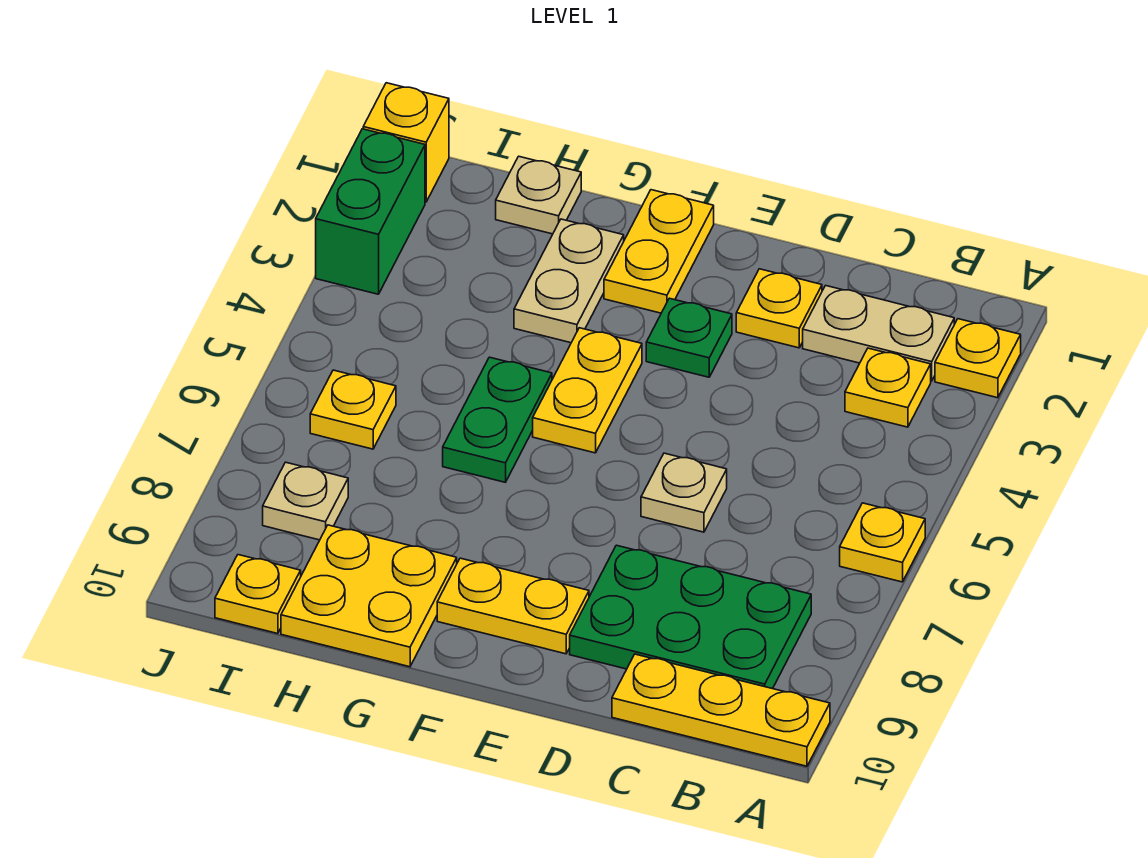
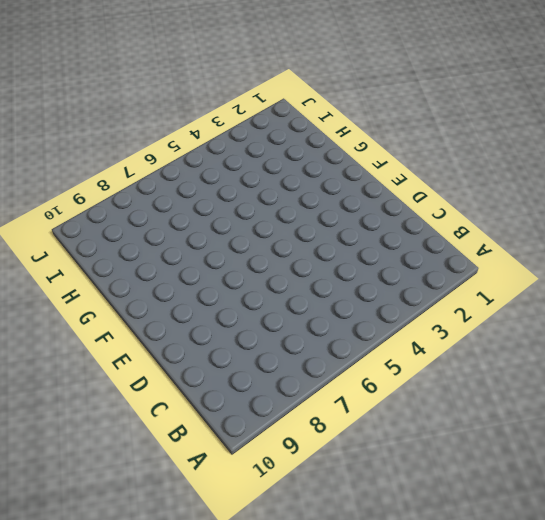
none -> yellow plate A2 level 1
none -> yellow plate A6 level 1
none -> yellow plate A10:C10 level 1

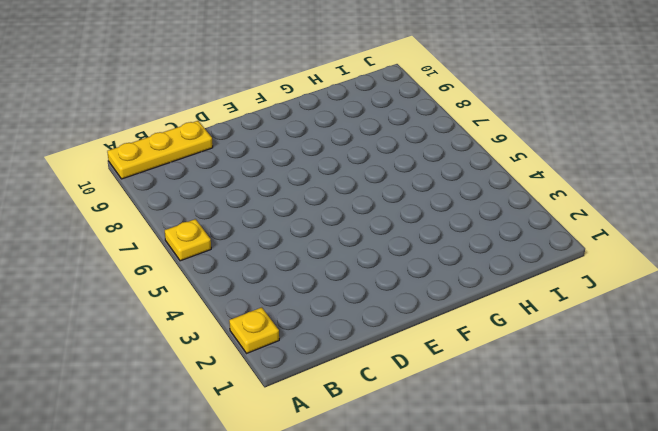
none -> tan plate B2:C2 level 1
none -> yellow plate B3 level 1
none -> green plate B8:D9 level 1

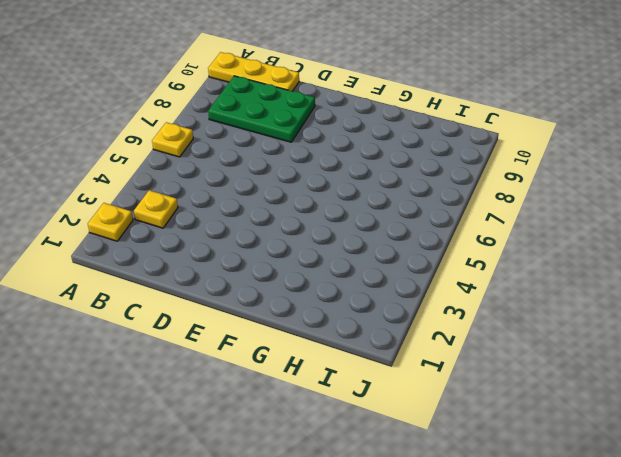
none -> tan plate B2:C2 level 1
none -> yellow plate D2 level 1
none -> tan plate D6 level 1

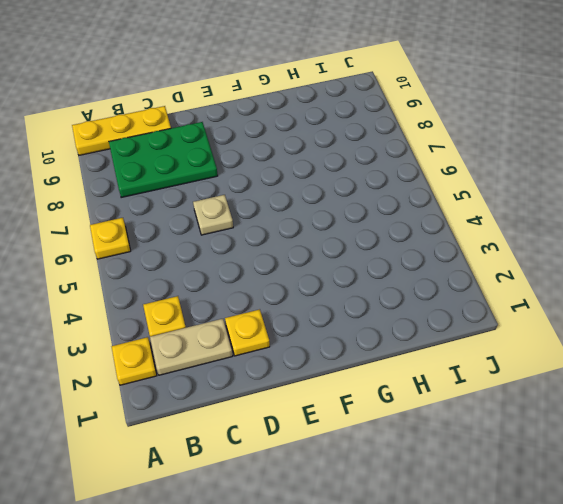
none -> green plate E3 level 1
none -> yellow plate E9:F9 level 1
none -> yellow plate F1:F2 level 1

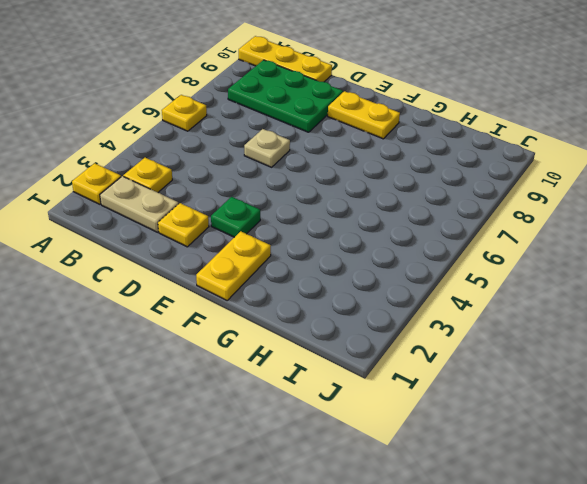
none -> yellow plate F4:F5 level 1
none -> tan plate G2:G3 level 1
none -> green plate G5:G6 level 1

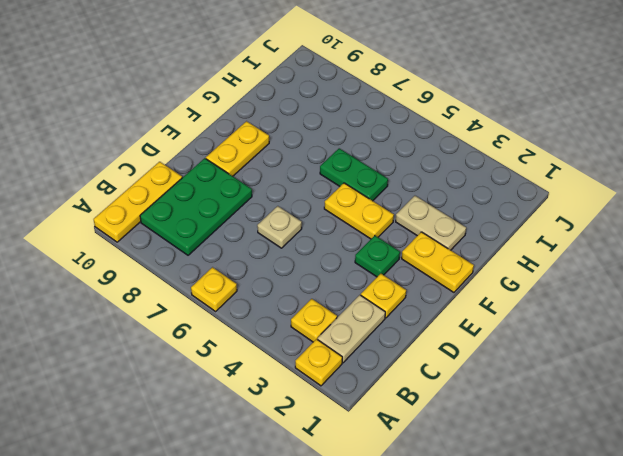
none -> yellow plate G9:H10 level 1
none -> tan plate H1 level 1
none -> yellow plate I6 level 1

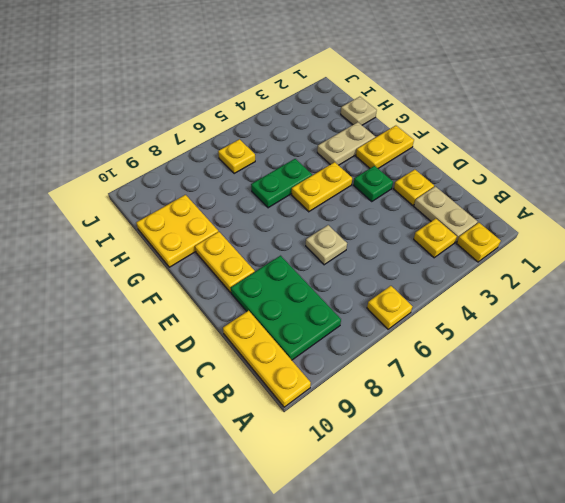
none -> tan plate I8 level 1
none -> yellow plate I10 level 1
none -> yellow brick J1 level 1

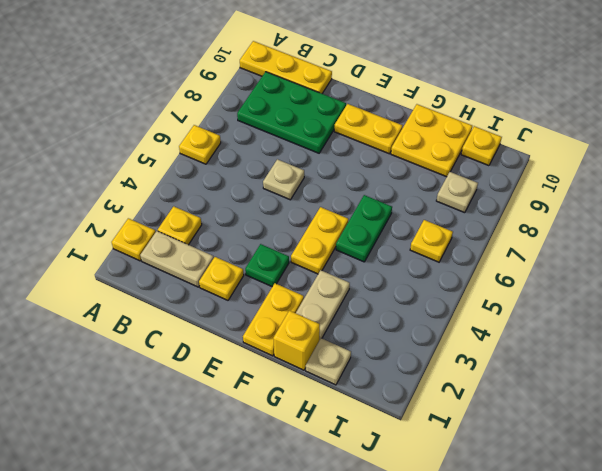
yellow brick G1 level 1 -> yellow brick J1 level 1
none -> green brick J2:J3 level 1

